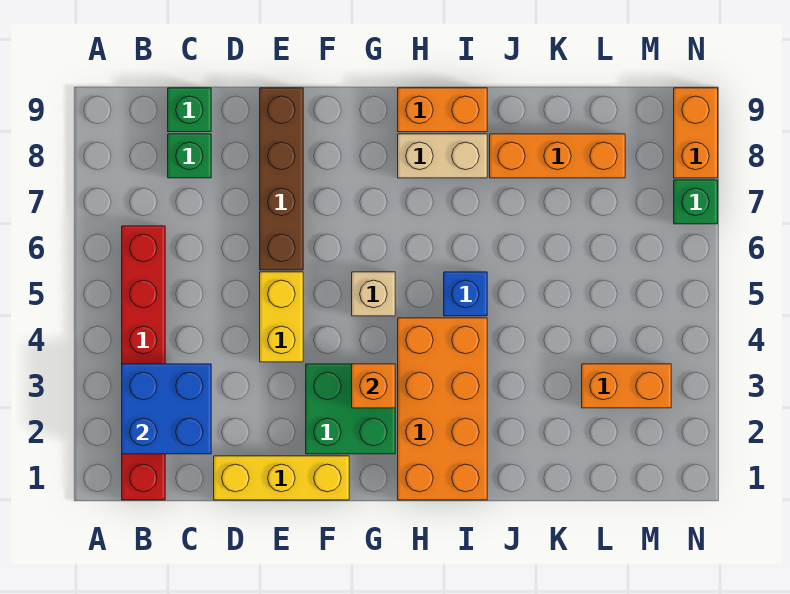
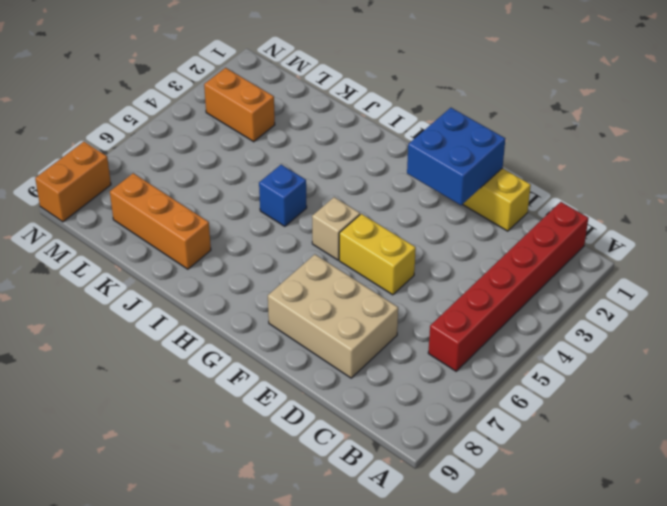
tan brick D7:F8 level 1 -> brown brick E6:E9 level 1
blue brick E1:F2 level 2 -> blue brick B2:C3 level 2
yellow brick E5:F5 level 1 -> yellow brick E4:E5 level 1
none -> green brick C8 level 1
none -> green brick C9 level 1
none -> green brick F2:G3 level 1

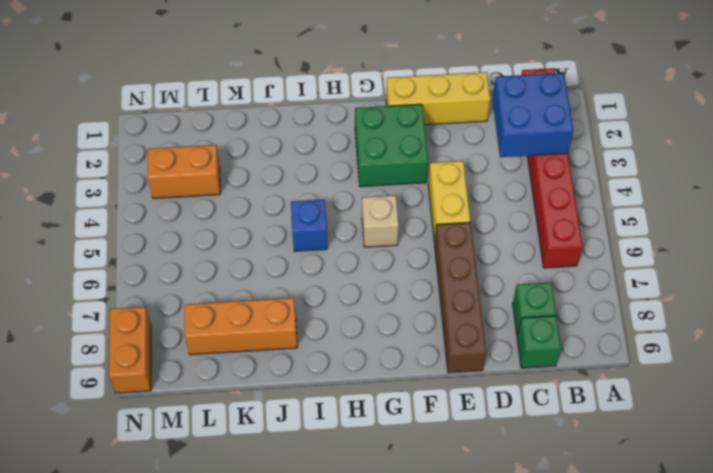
none -> orange brick H1:I4 level 1
none -> tan brick H8:I8 level 1
none -> orange brick H9:I9 level 1

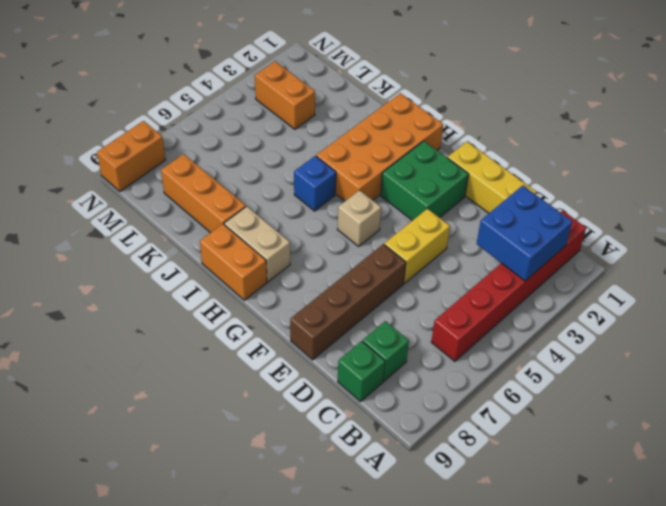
none -> green brick N7 level 1
none -> orange brick G3 level 2

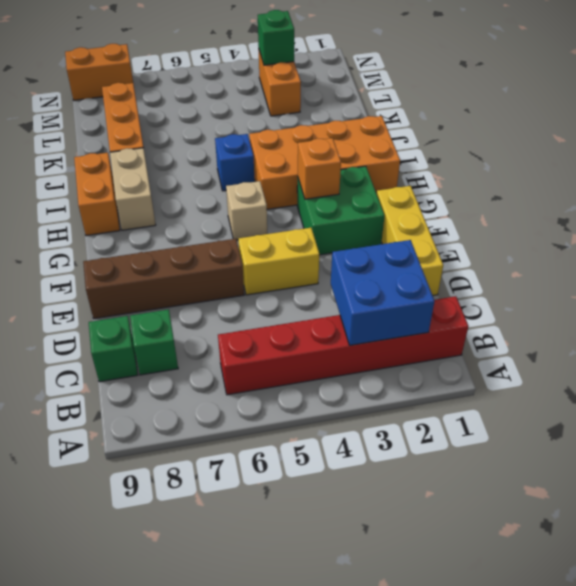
green brick M3 level 2 -> green brick N7 level 1

